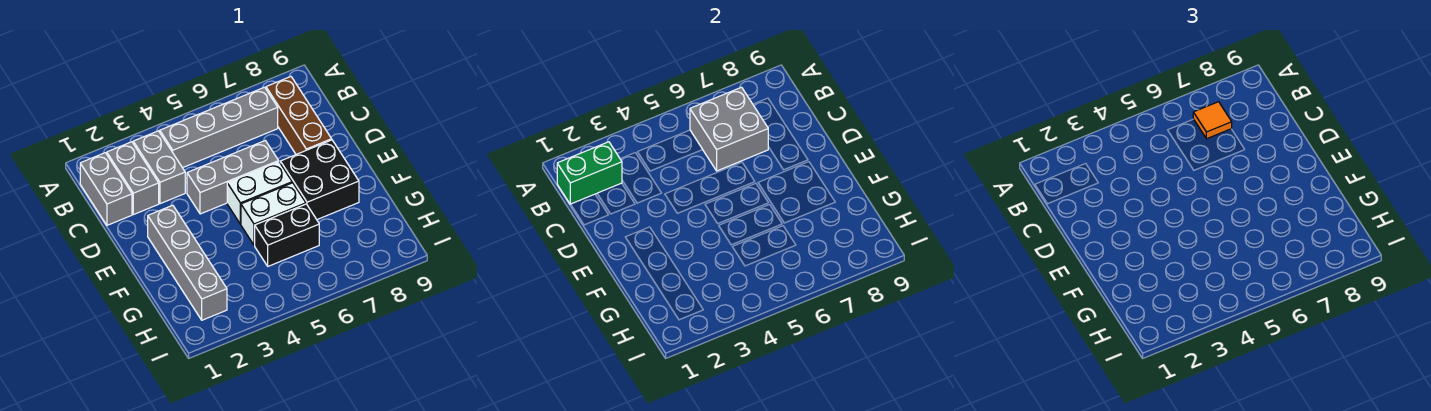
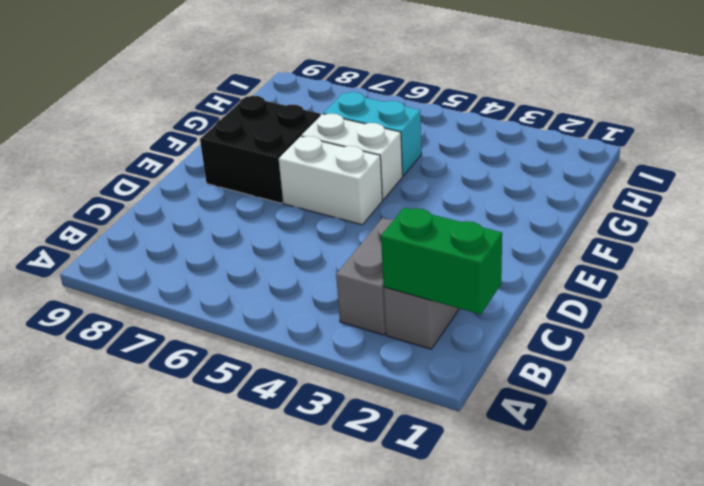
cyan brick G5:G6 level 1 -> black brick G5:G6 level 1
none -> grey brick B1:C1 level 1
none -> grey brick B4:B7 level 1
none -> brown brick B8:D8 level 1

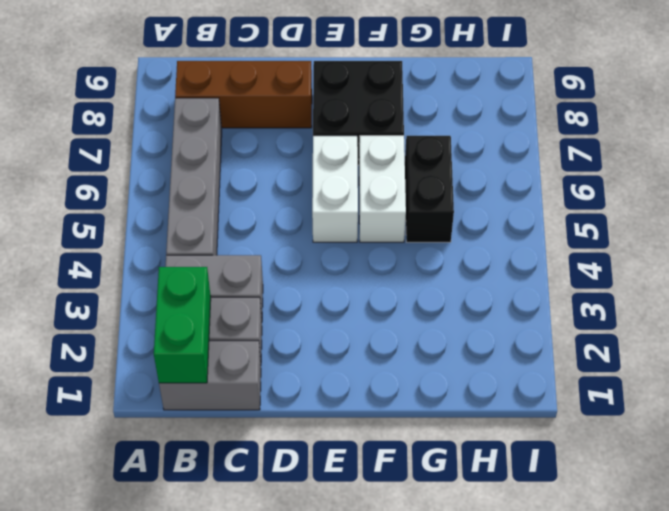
none -> grey brick D4:D6 level 1
none -> grey brick E2:H2 level 1
none -> grey brick B6:C7 level 2

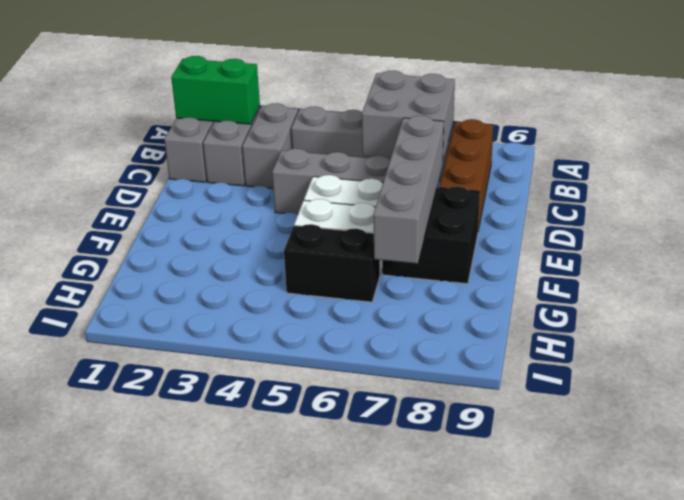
grey brick D7:G7 level 2 -> grey brick E2:H2 level 1
none -> orange tile B7 level 3

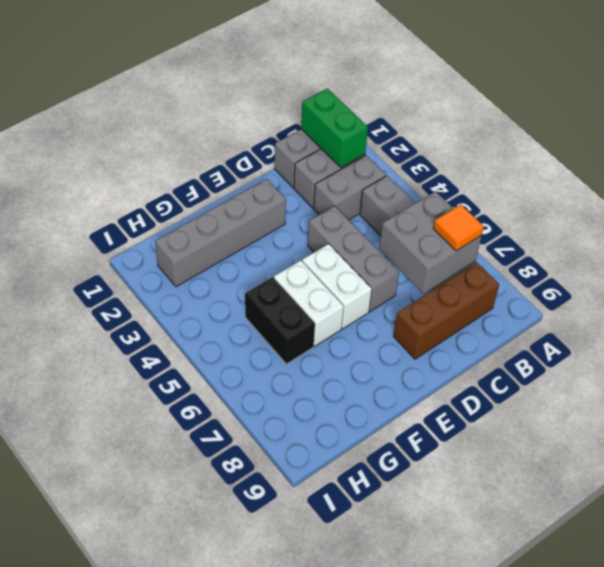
none -> black brick E7:F8 level 1

